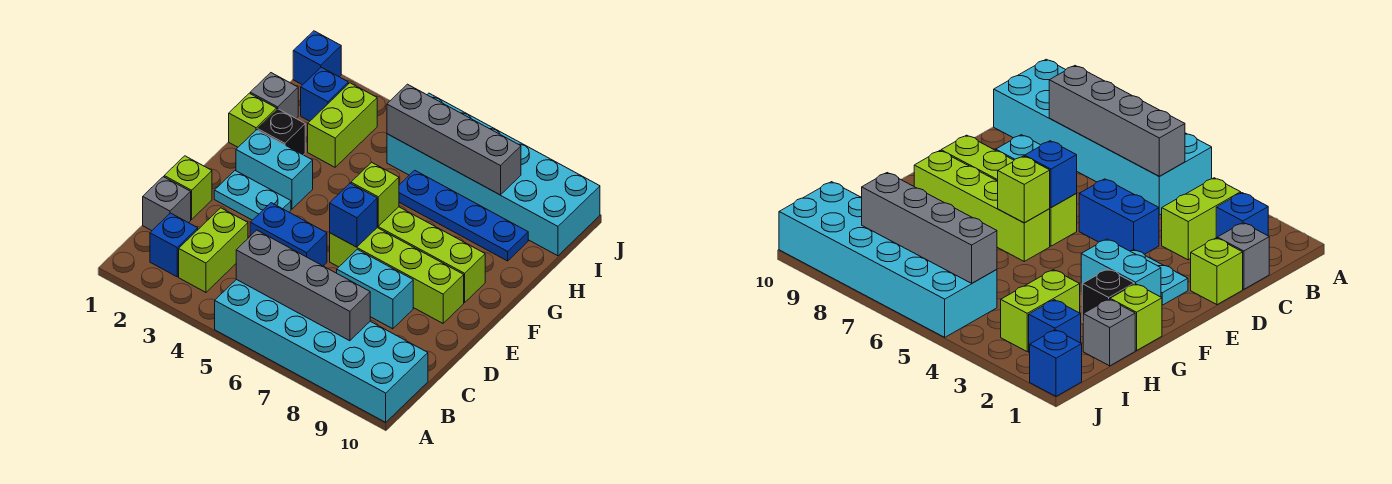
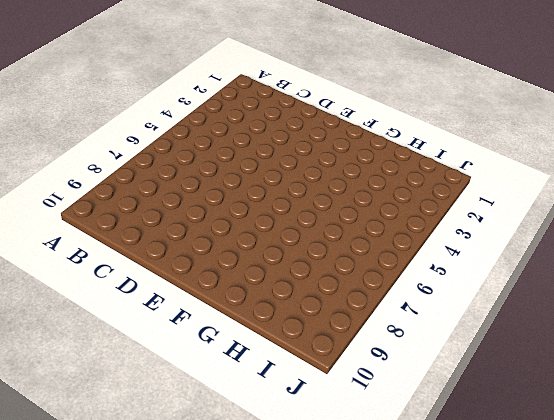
none -> cyan brick A5:B10 level 1
none -> blue brick B2 level 1
none -> lime brick B3:C3 level 1

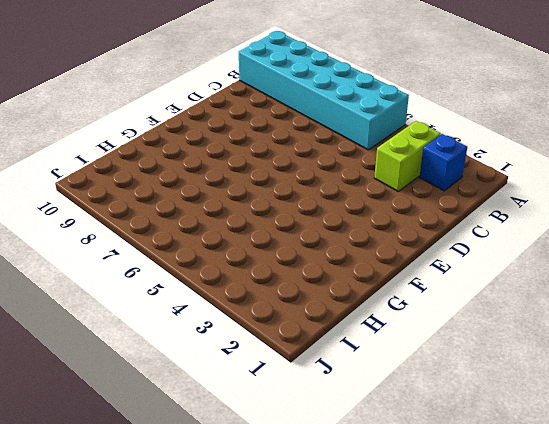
none -> grey brick C1 level 1
none -> lime brick D1 level 1
none -> blue brick D4:D5 level 1

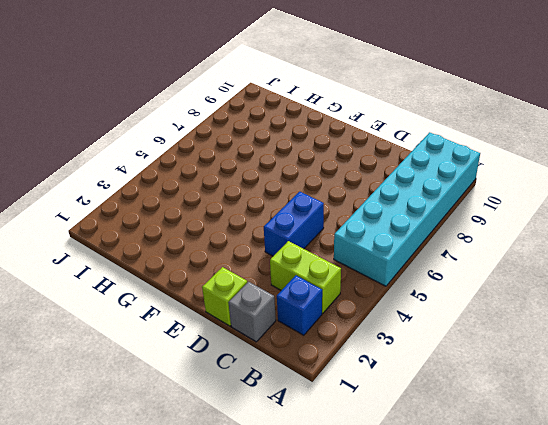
none -> cyan brick D7:D8 level 1
none -> cyan plate E2:E3 level 1
none -> lime brick E6:E9 level 1

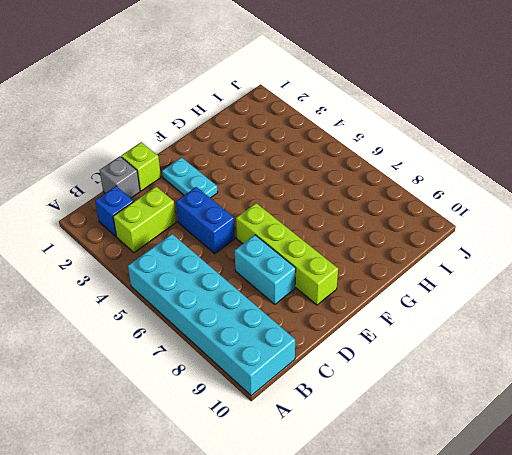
none -> cyan brick F2:F3 level 1
none -> lime brick F6:F9 level 1
none -> lime brick G1 level 1

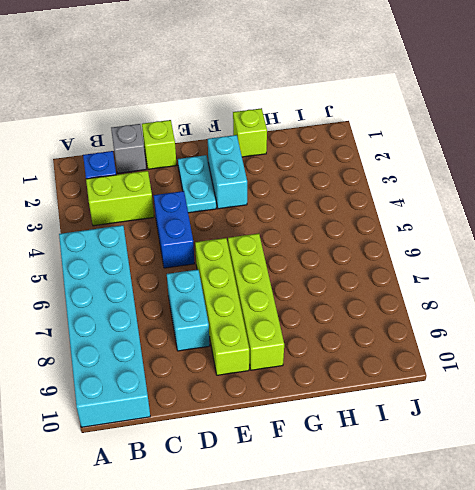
none -> black brick G2 level 1
none -> grey brick H1 level 1
none -> lime brick H3:I3 level 1

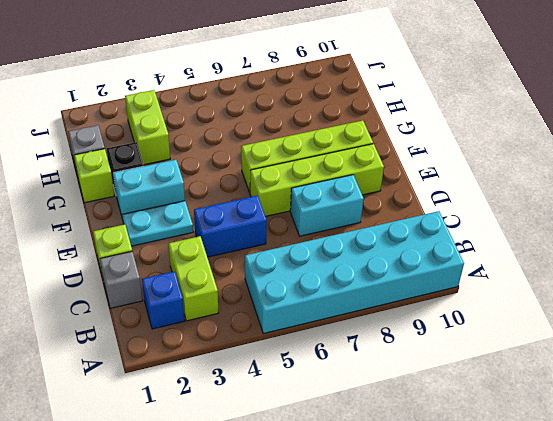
none -> blue plate H6:H9 level 1
none -> blue brick I2 level 1
none -> cyan brick I5:J10 level 1

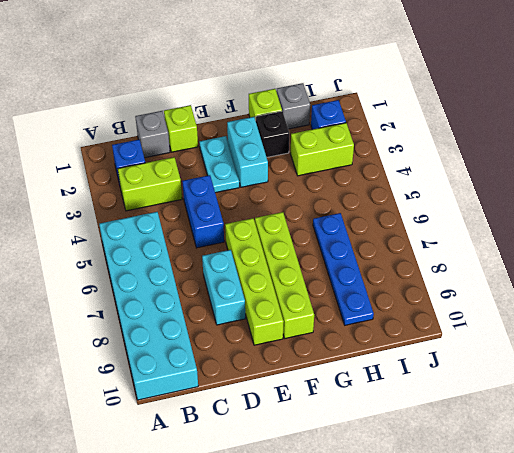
none -> cyan brick I5:J10 level 1
none -> blue brick J1 level 1
none -> grey brick B5:B8 level 2

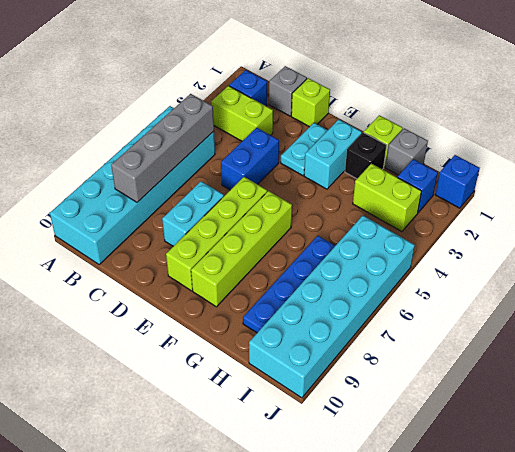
none -> blue brick E6 level 2
none -> lime brick F6 level 2
none -> grey brick I5:I8 level 2

